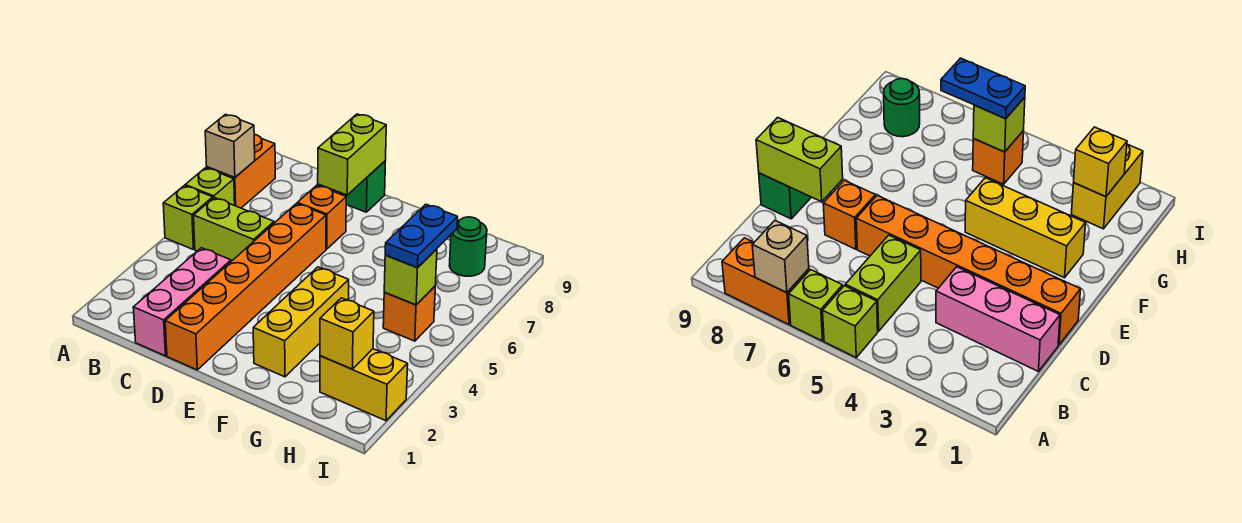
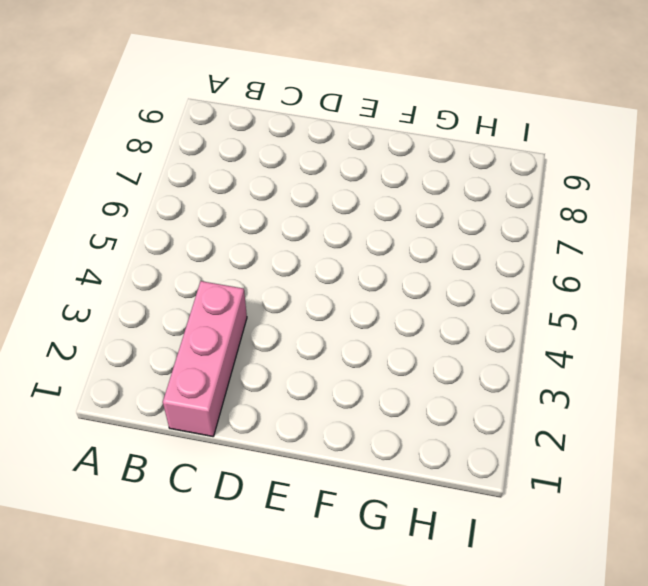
none -> lime brick A5 level 1
none -> lime brick A6 level 1
none -> orange brick A7:A8 level 1

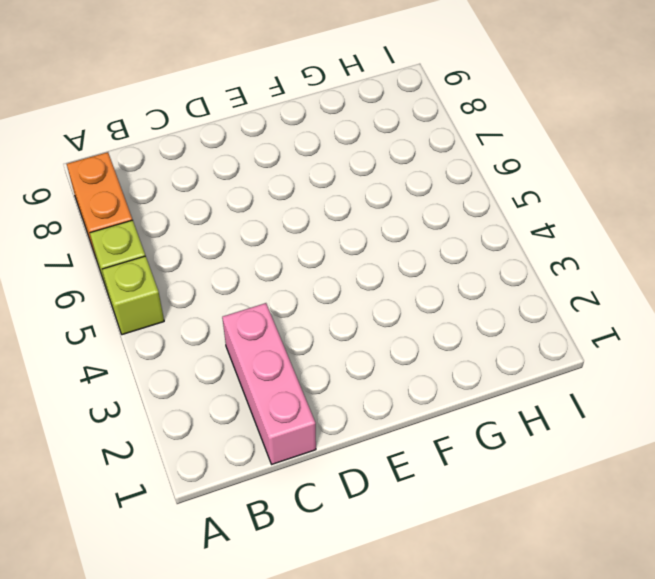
none -> lime brick B5:C5 level 1
none -> orange brick D1:D6 level 1
none -> orange brick D7 level 1

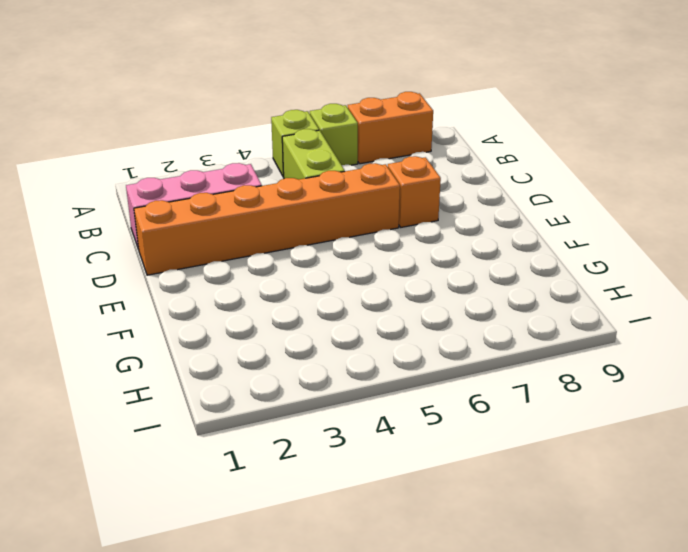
none -> green brick D9 level 1
none -> yellow brick F2:F4 level 1
none -> yellow brick H2:I2 level 1

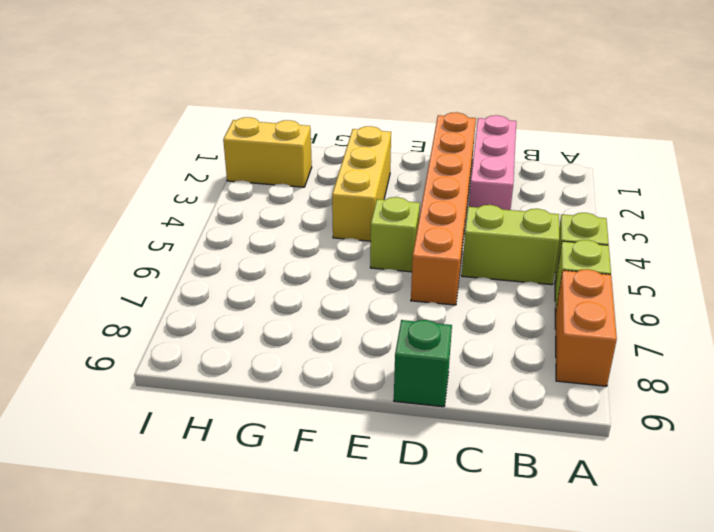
lime brick E5 level 1 -> lime brick H5 level 2
none -> orange brick D7 level 1
none -> orange brick H5 level 1
none -> green round brick H8 level 1

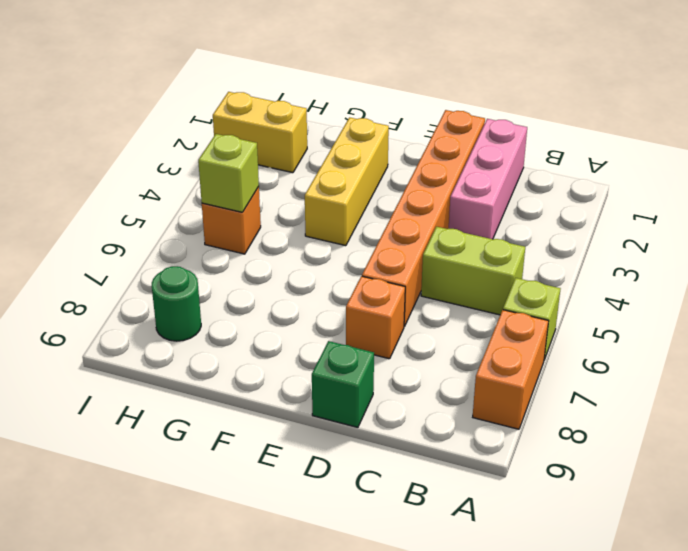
none -> lime brick A5 level 1
none -> tan brick A7 level 2
none -> lime brick D8:D9 level 2

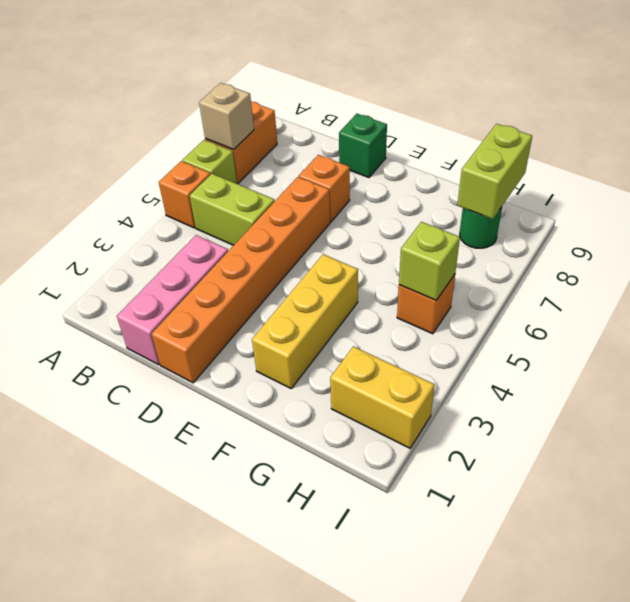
orange brick A5 level 1 -> lime brick A5 level 1
lime brick H8:H9 level 2 -> lime brick D8:D9 level 2
none -> yellow brick H2 level 2
none -> blue plate H5:H6 level 3

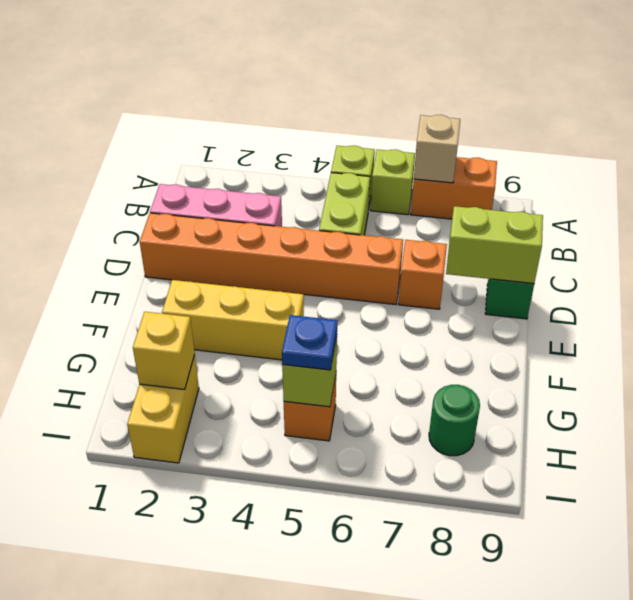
blue plate H5 level 3 -> blue plate H5:H6 level 3

